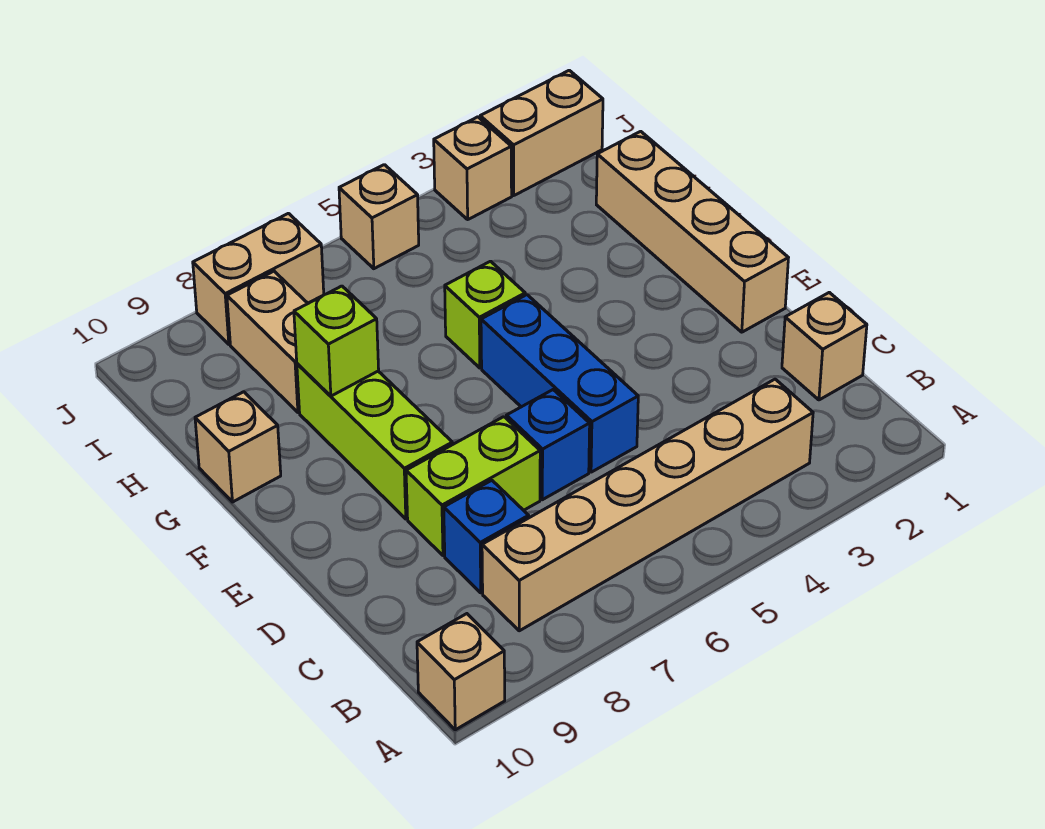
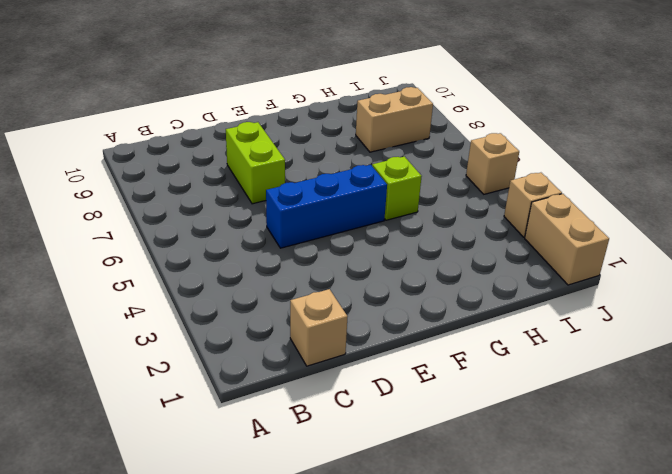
none -> tan brick A10 level 1
none -> tan brick B3:B8 level 1
none -> blue brick C8 level 1

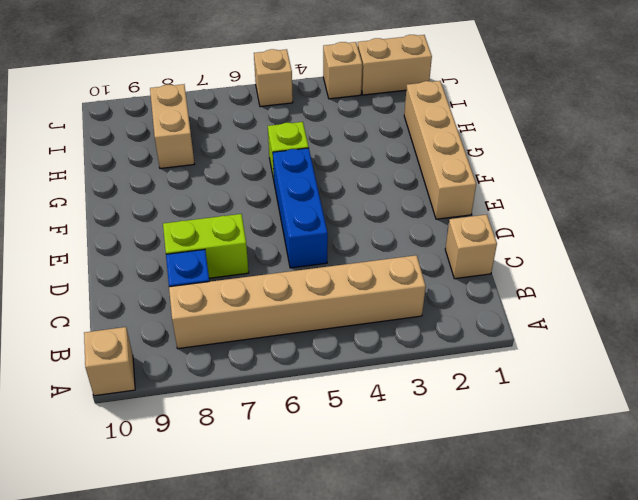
none -> blue brick D6 level 1
none -> lime brick E8:G8 level 1
none -> tan brick G10 level 1

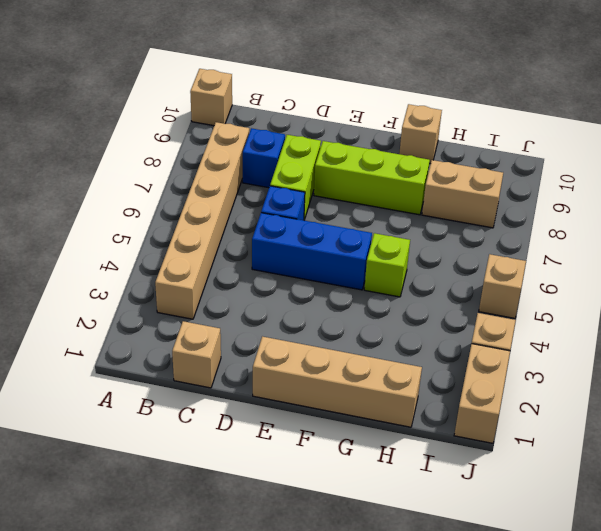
none -> tan brick J7:J8 level 1
none -> lime brick G8 level 2

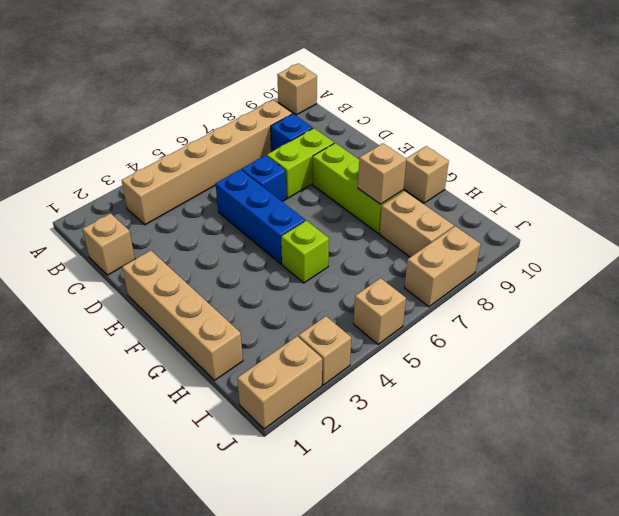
tan brick G8 level 2 -> lime brick G8 level 2

